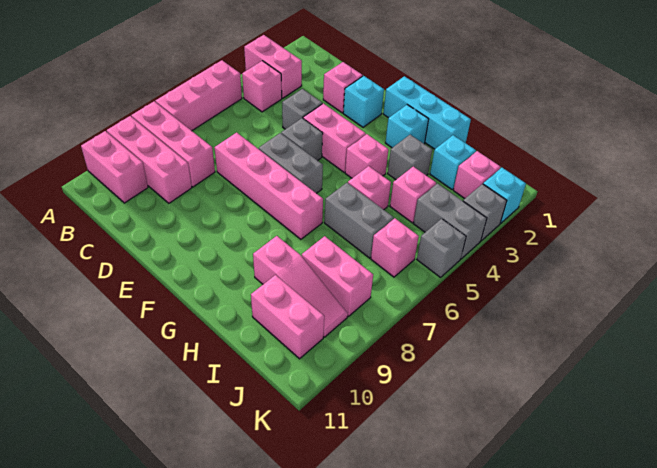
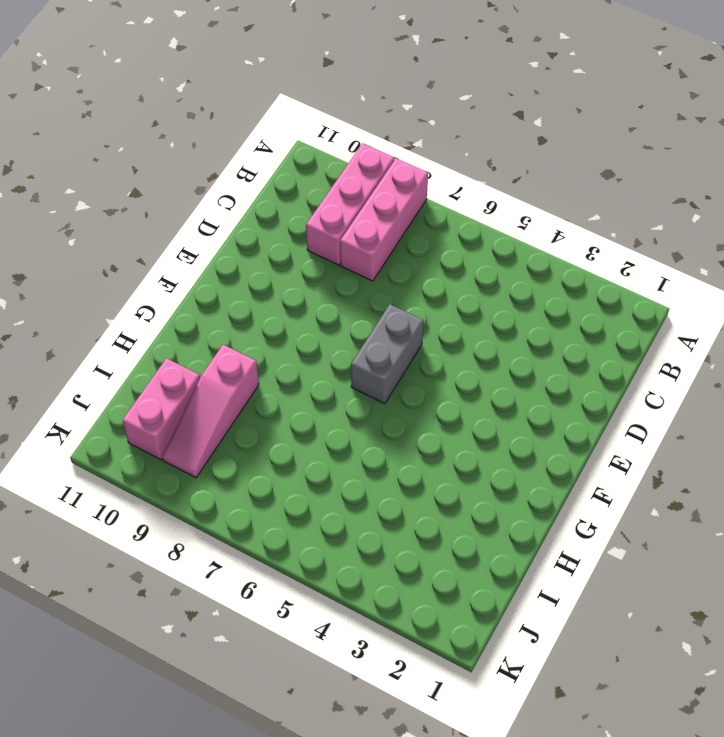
none -> pink brick A3:B3 level 1
none -> pink brick A5:A7 level 1
none -> pink brick A10:B10 level 1
none -> pink brick B4 level 1

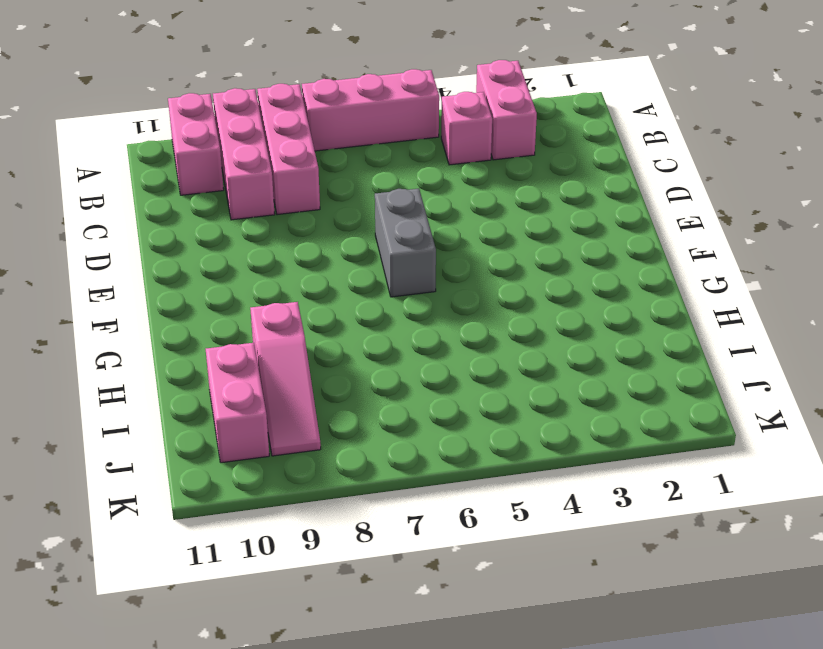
none -> pink brick D2 level 1
none -> grey brick D4 level 1
none -> pink brick D7:G7 level 1
none -> cyan brick E2 level 1

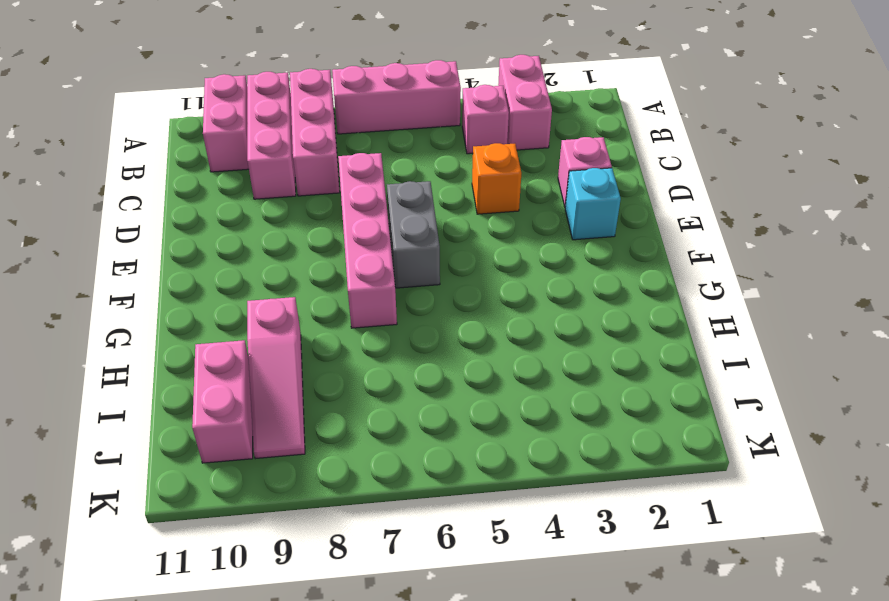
orange brick D4 level 1 -> grey brick D4 level 1
none -> pink brick E4:F4 level 1
none -> grey brick E5 level 1
none -> cyan brick F1:H1 level 1
none -> cyan brick G2 level 1

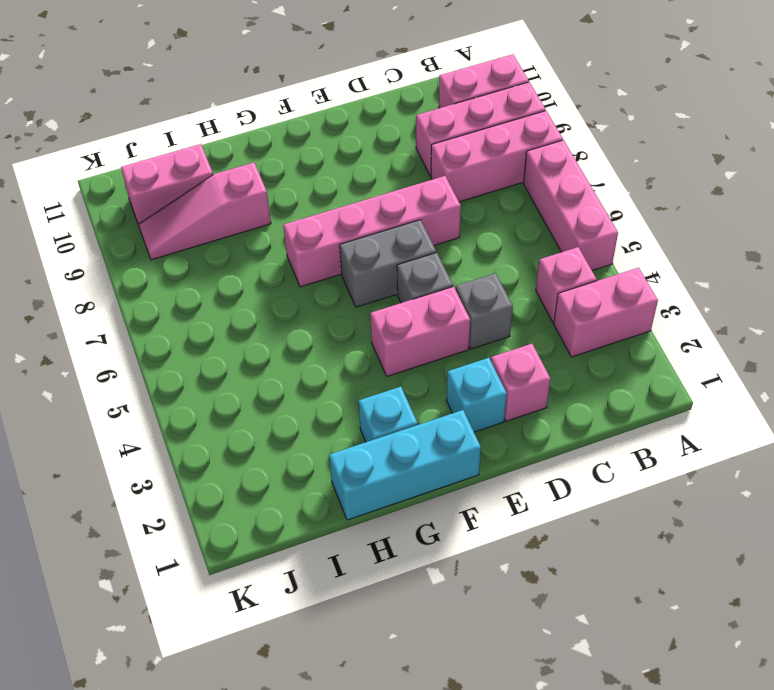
none -> pink brick G4 level 1
none -> grey brick H3 level 1
none -> pink brick H5 level 1
none -> grey brick H6:I6 level 1

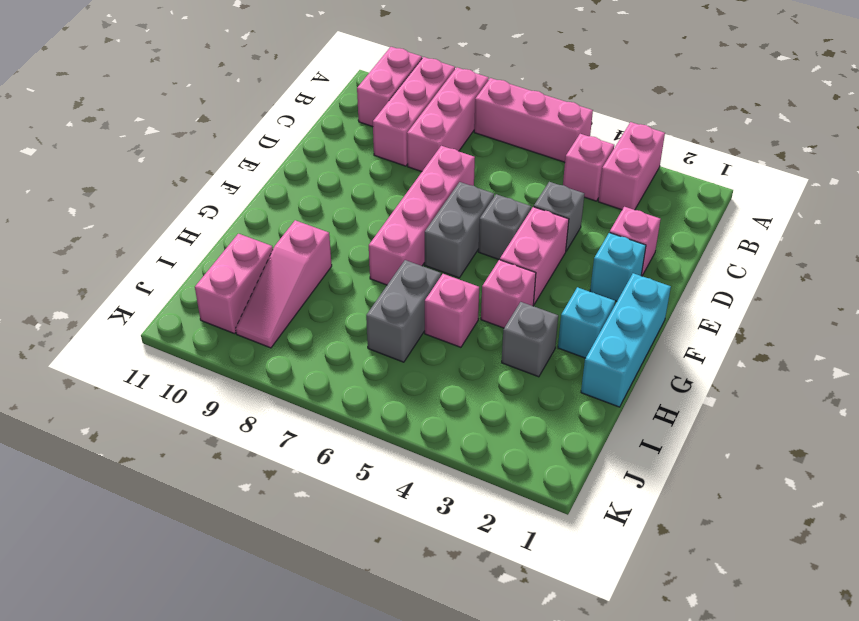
none -> cyan brick I2 level 1
none -> pink brick I4 level 1
none -> pink brick I8:J8 level 1
none -> pink brick J2 level 1

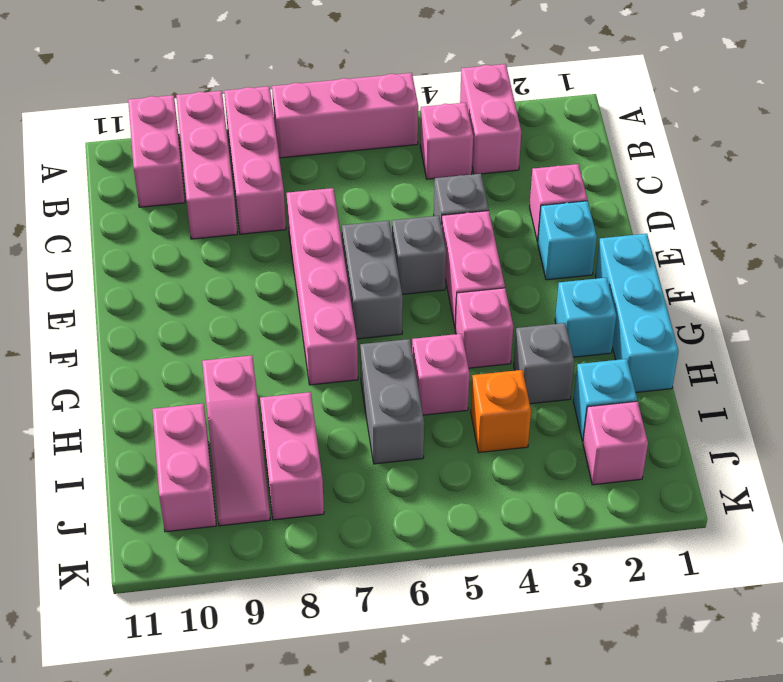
orange brick I4 level 1 -> pink brick I4 level 1
none -> grey brick J4:K4 level 1
none -> pink brick J6 level 1
none -> cyan brick K2 level 1
none -> grey brick K3 level 1

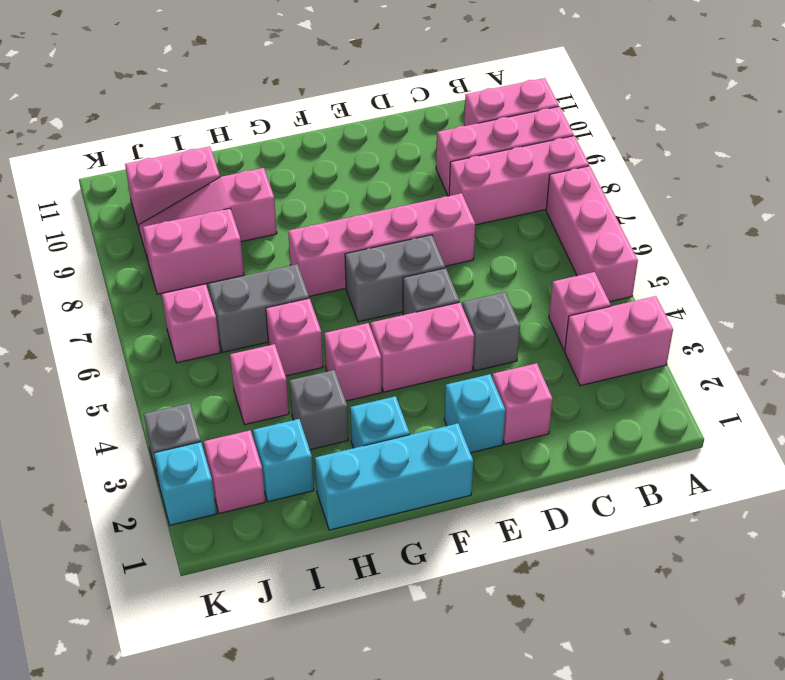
none -> grey brick J4:K4 level 1
none -> grey brick K5 level 1

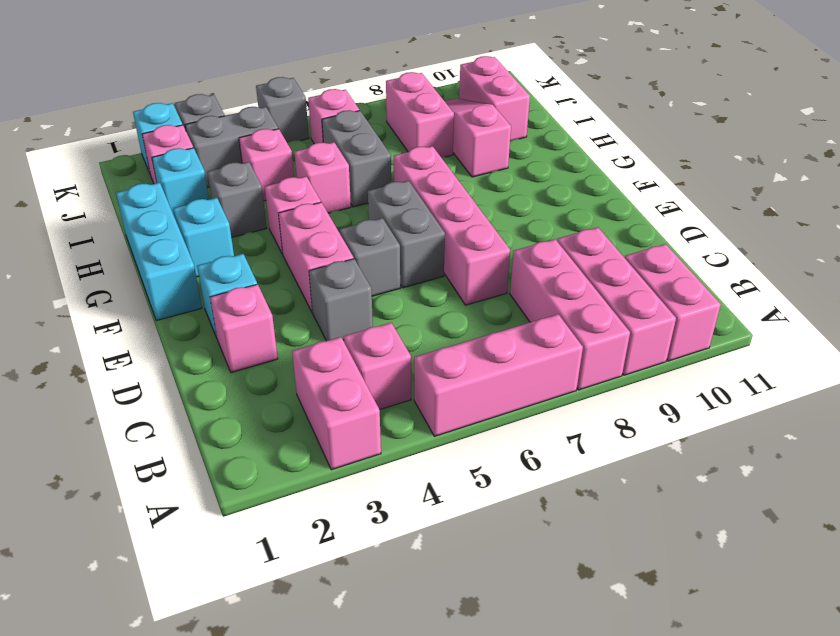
grey brick J3:J4 level 1 -> grey brick J4:K4 level 1

